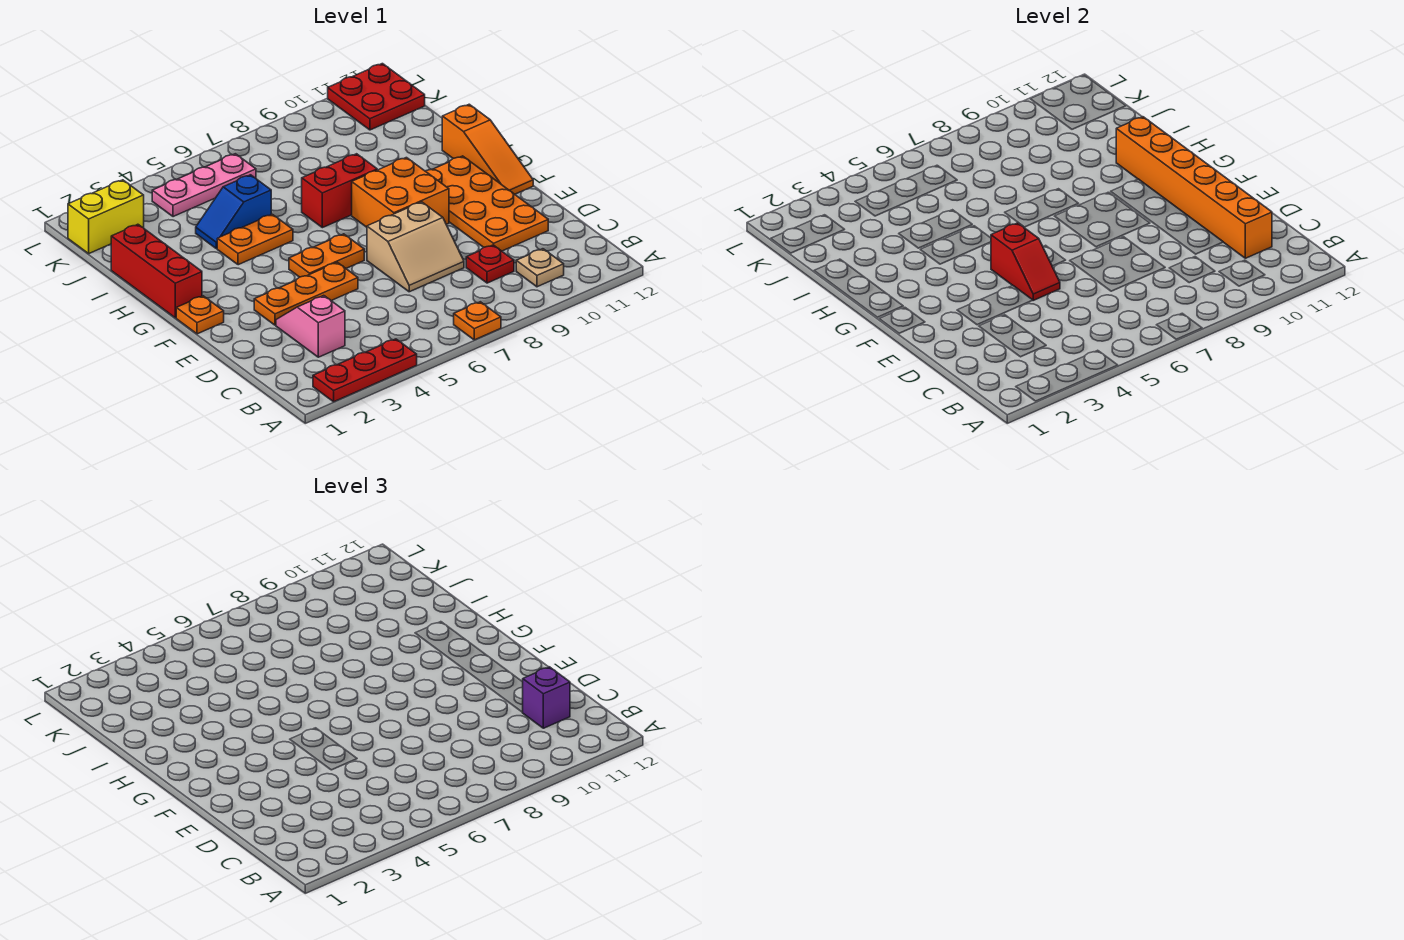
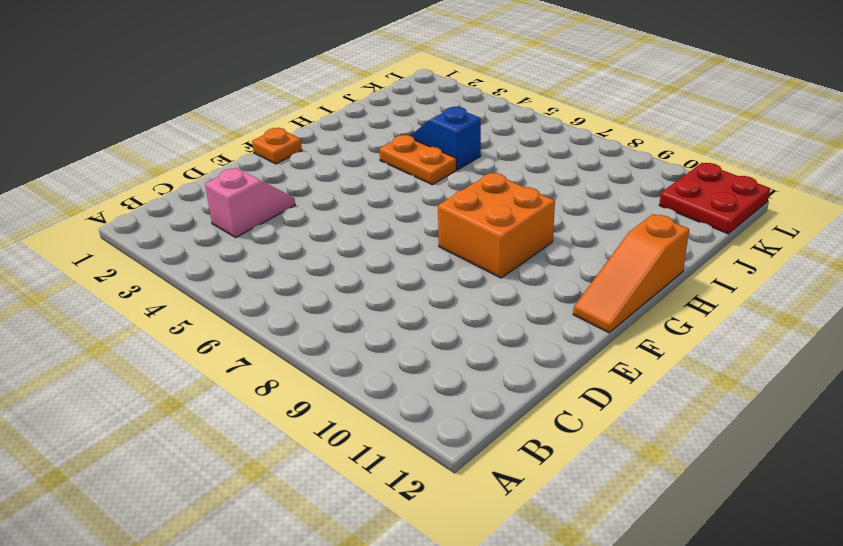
none -> red plate A2:A4 level 1
none -> orange plate A7 level 1
none -> tan plate B10 level 1

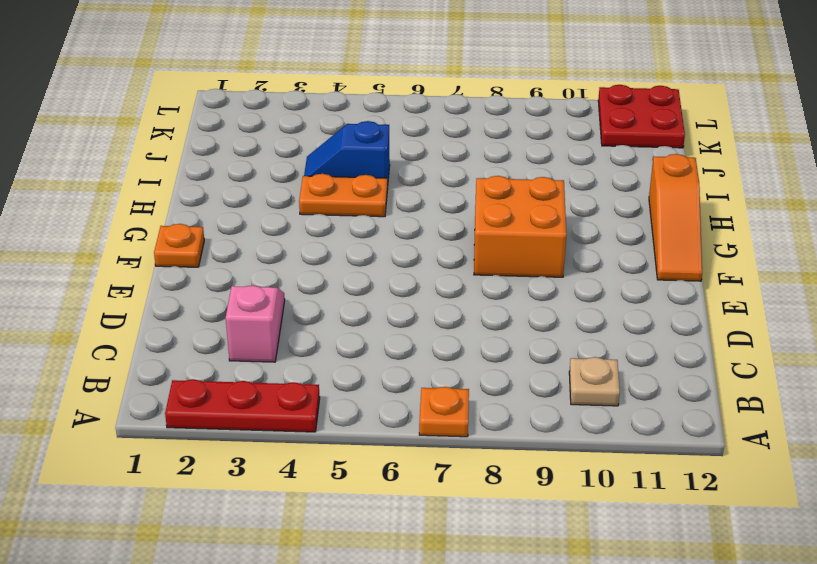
none -> red plate C9 level 1
none -> tan slope D7:E8 level 1 top E
none -> orange plate D10:G11 level 1

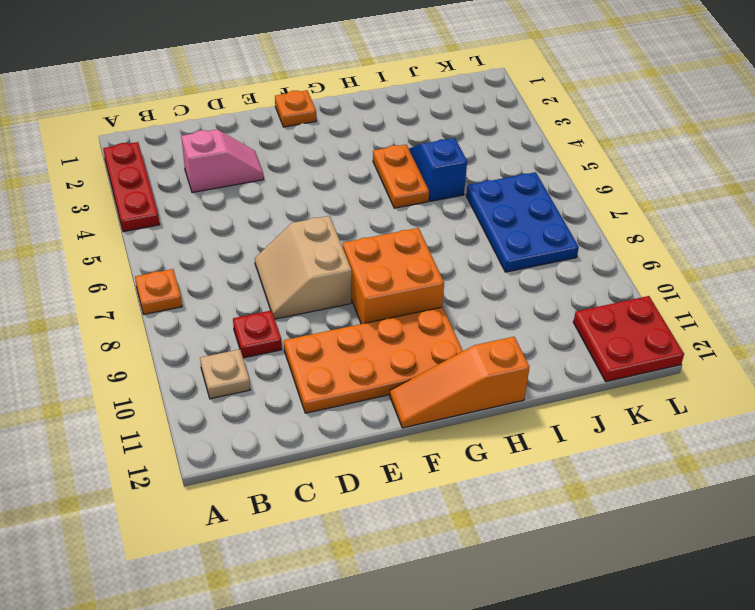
blue plate J6:K8 level 1 -> pink plate K4:K6 level 1
none -> orange plate E3:E5 level 1
none -> orange plate F5:F6 level 1
none -> red brick G1:I1 level 1

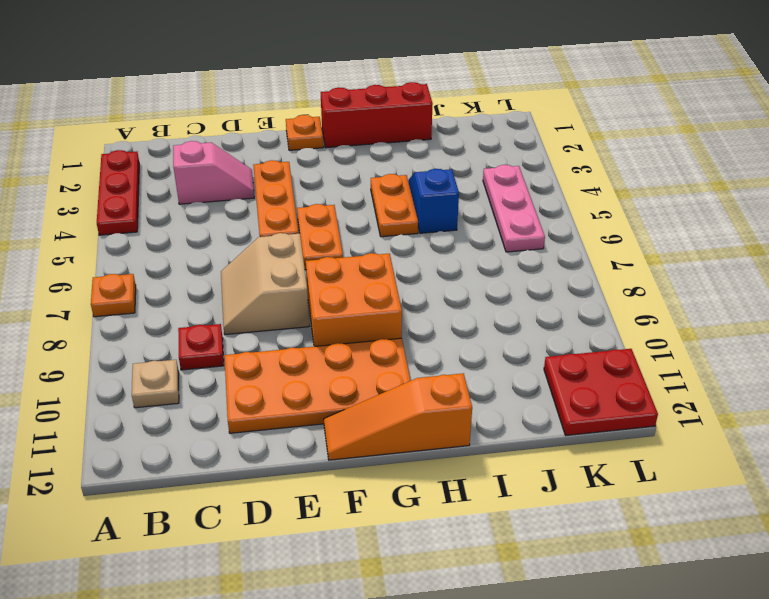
none -> red brick H7:H8 level 1
none -> yellow brick K1:K2 level 1
none -> orange brick C11:H11 level 2

